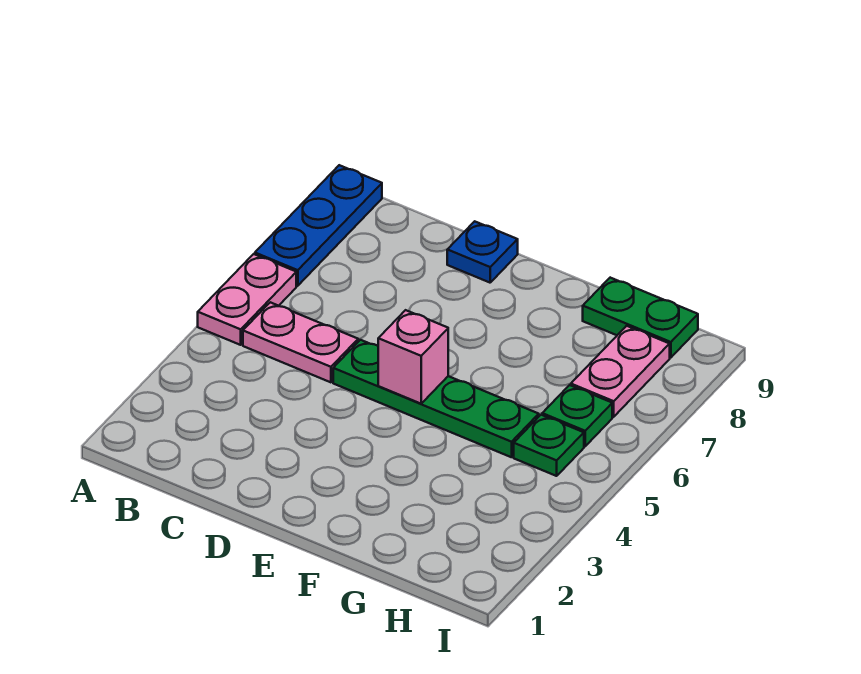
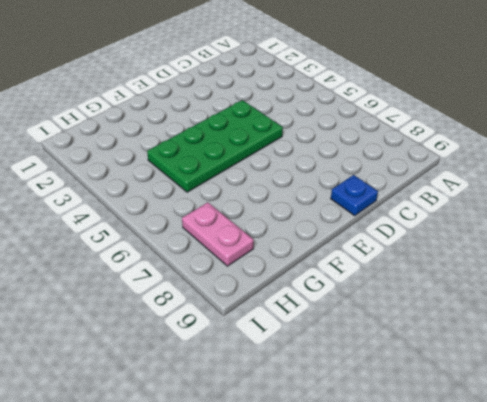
green plate D4:G5 level 1 -> green plate D5:G5 level 1
none -> pink plate A5:A6 level 1
none -> blue plate A7:A9 level 1

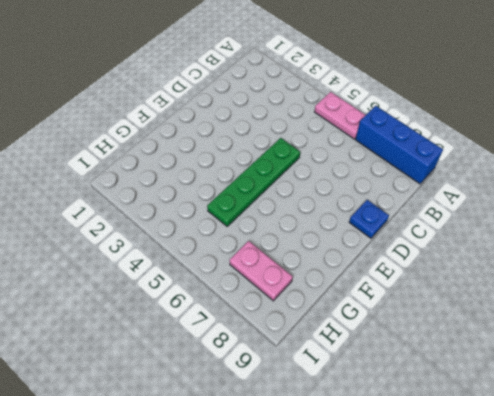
blue brick A7:A9 level 1 -> blue plate A7:A9 level 1
none -> pink plate B5:C5 level 1
none -> green plate G9:H9 level 1

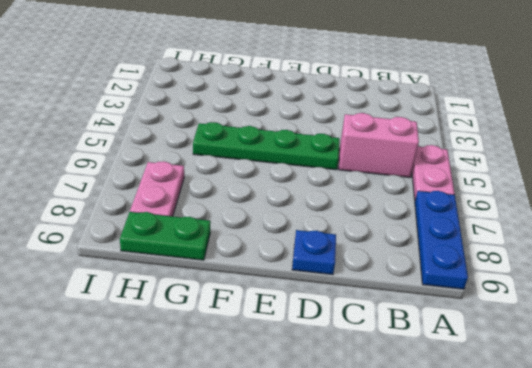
pink brick B5:C5 level 1 -> pink plate B5:C5 level 1
none -> green plate H5 level 1
none -> green plate H6 level 1

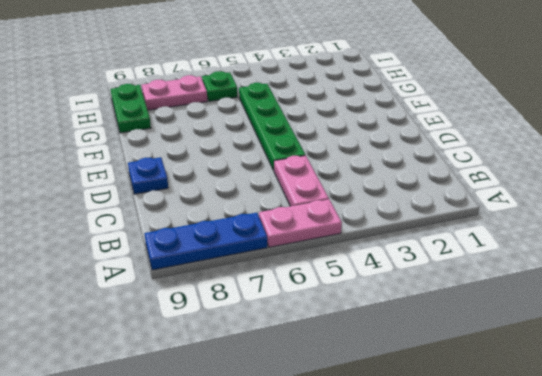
none -> green plate H5 level 1
none -> pink brick E5 level 2

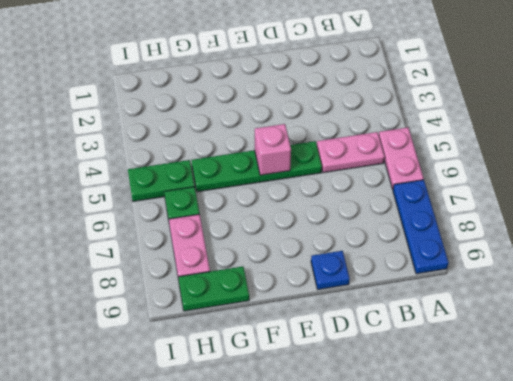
green plate H5:I5 level 1 -> green plate H5 level 1

